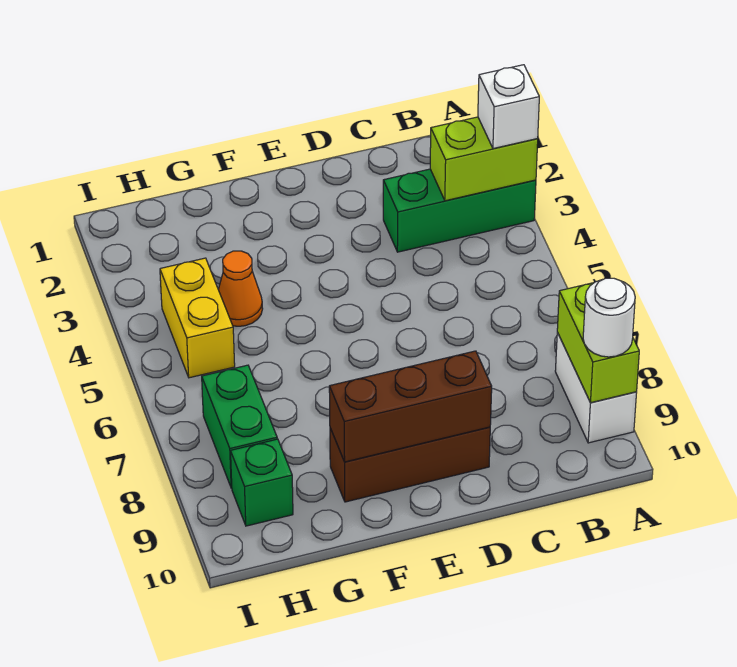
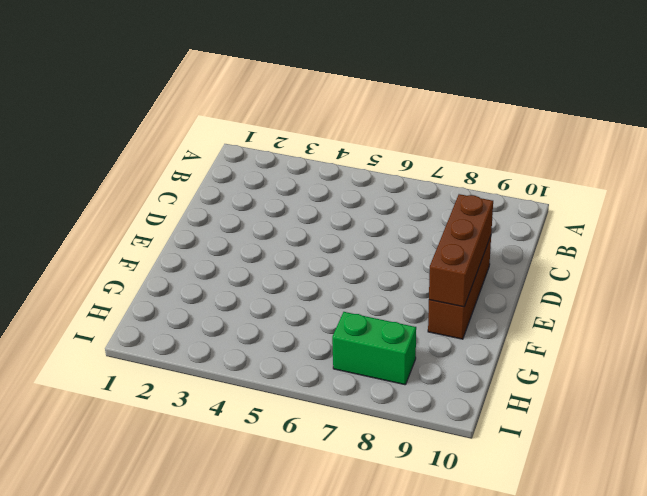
none -> green brick A3:C3 level 1
none -> white brick A8:A9 level 1
none -> orange cone G4 level 1

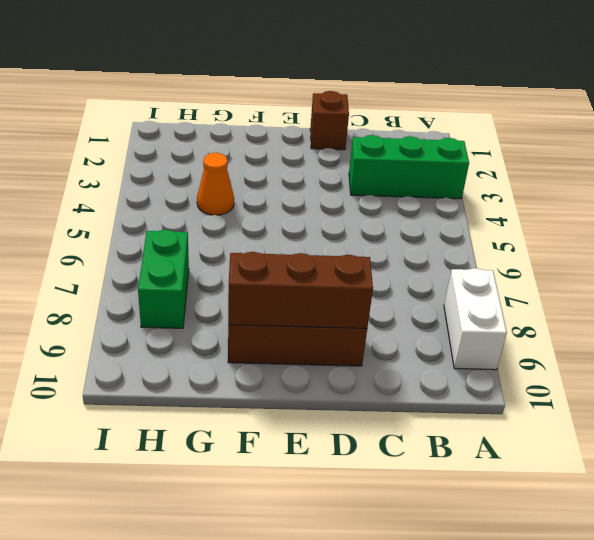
brown brick D1 level 1 -> none
none -> yellow brick H4:H5 level 1
none -> green brick H9 level 1
none -> lime brick A3:B3 level 2

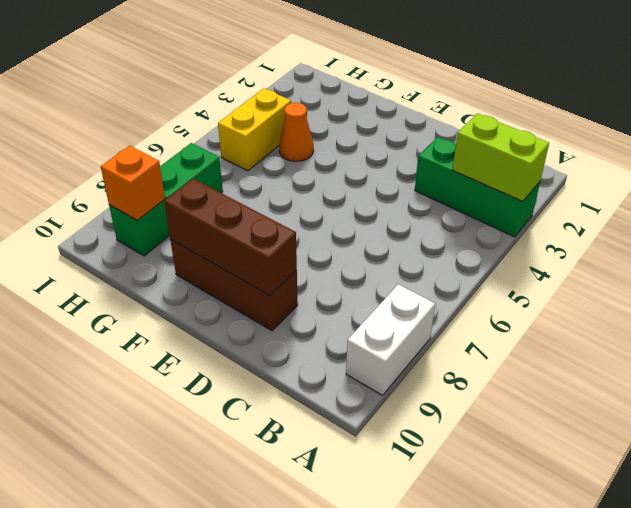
orange brick H9 level 2 -> none
none -> lime brick A8:A9 level 2
none -> white brick A3 level 3
none -> white round brick A9 level 3

